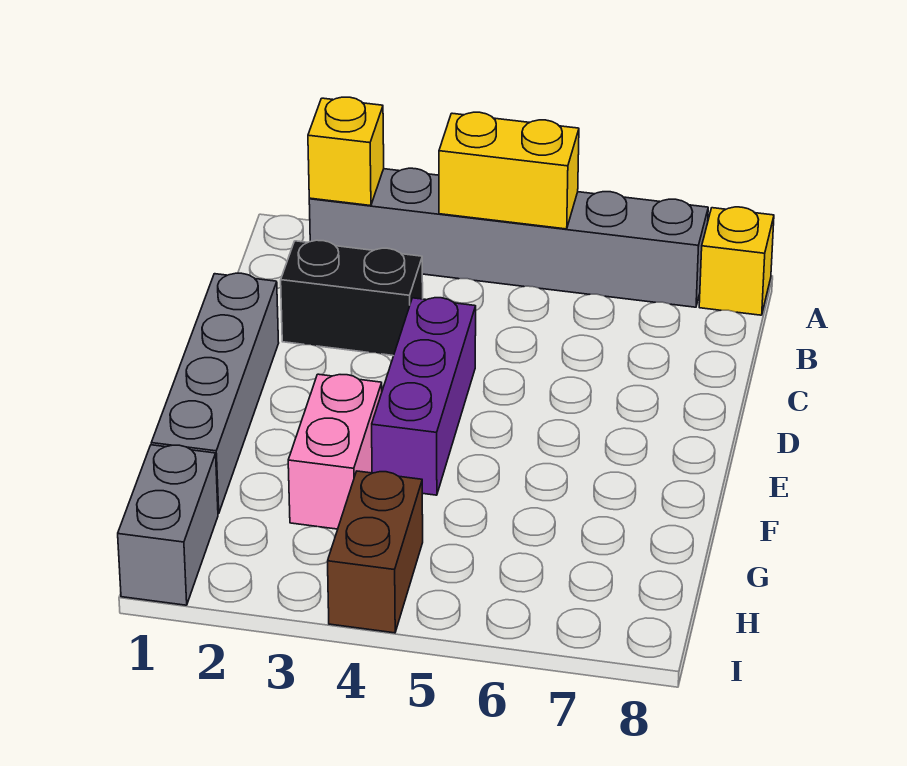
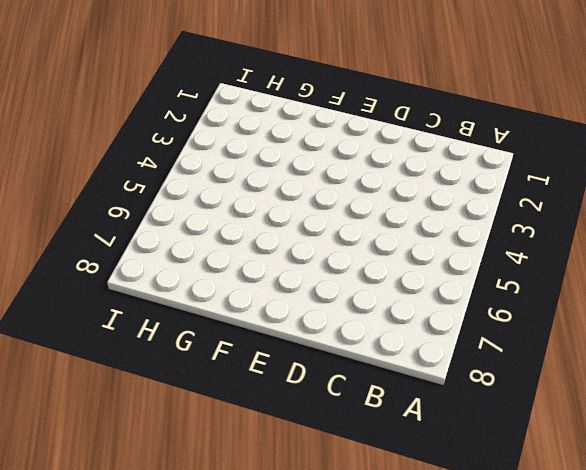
none -> grey brick A2:A7 level 1
none -> yellow brick A8 level 1

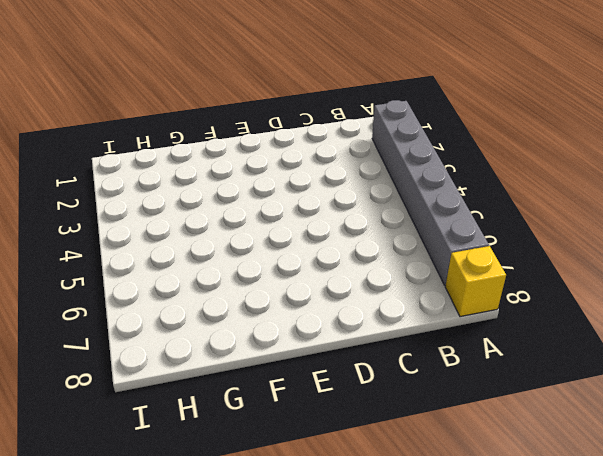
none -> black brick C2:C3 level 1
none -> grey brick D1:G1 level 1

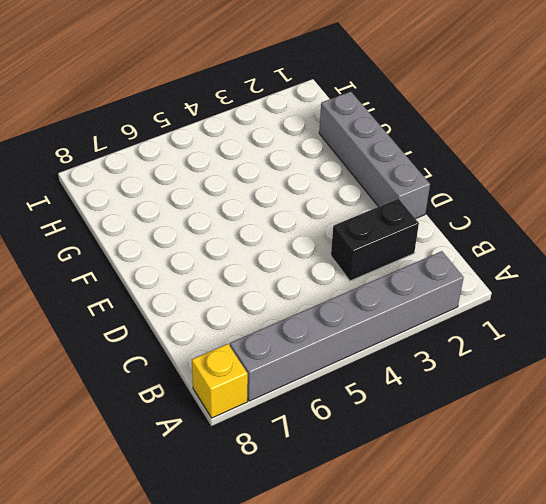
none -> purple brick D4:F4 level 1
none -> pink brick F3:G3 level 1

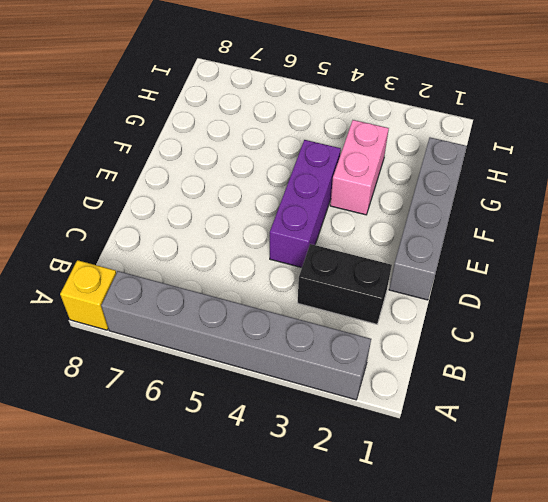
none -> grey brick H1:I1 level 1
none -> brown brick H4:I4 level 1

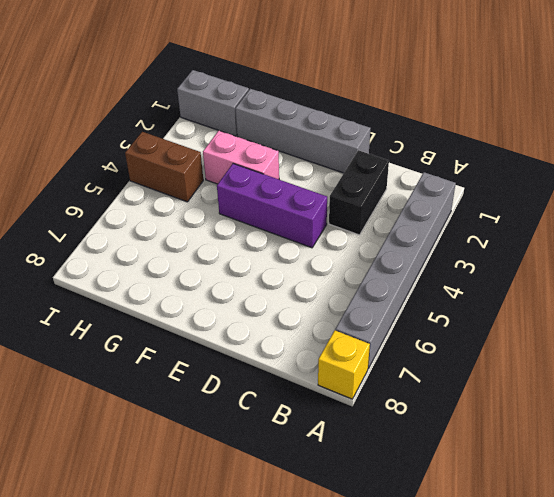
none -> yellow brick A2 level 2
none -> yellow brick A4:A5 level 2

